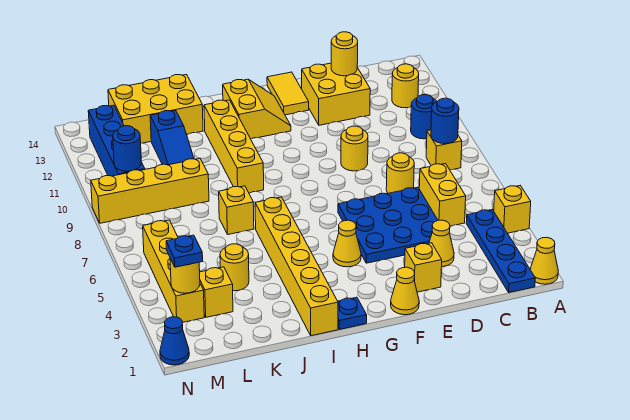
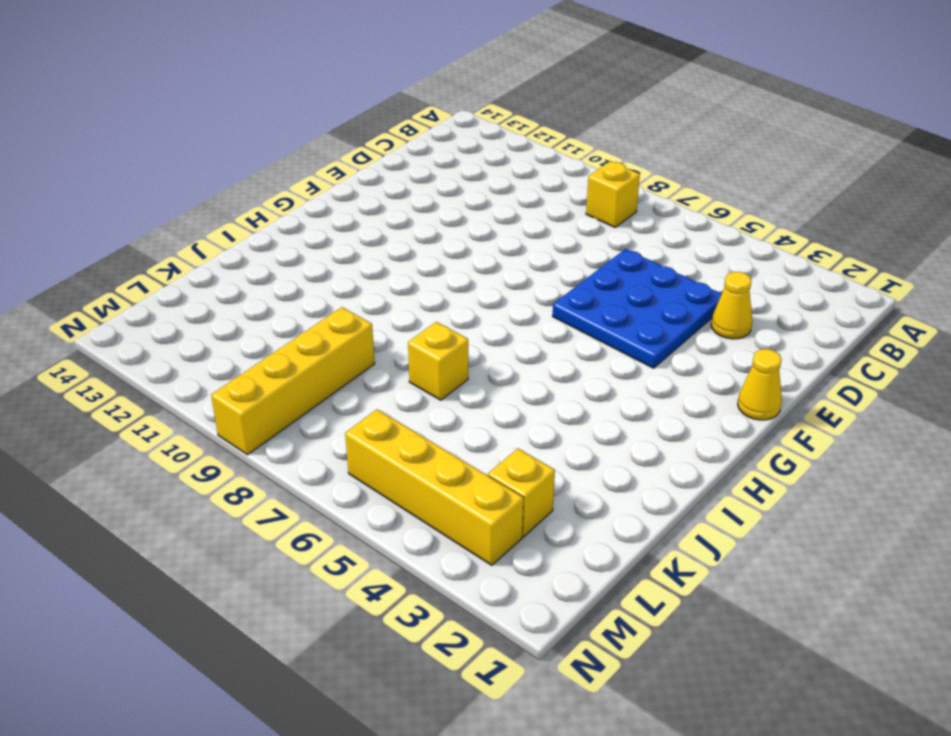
none -> yellow cone A1 level 1
none -> yellow brick A4 level 1
none -> blue plate B1:B4 level 1
none -> blue round brick B10 level 1

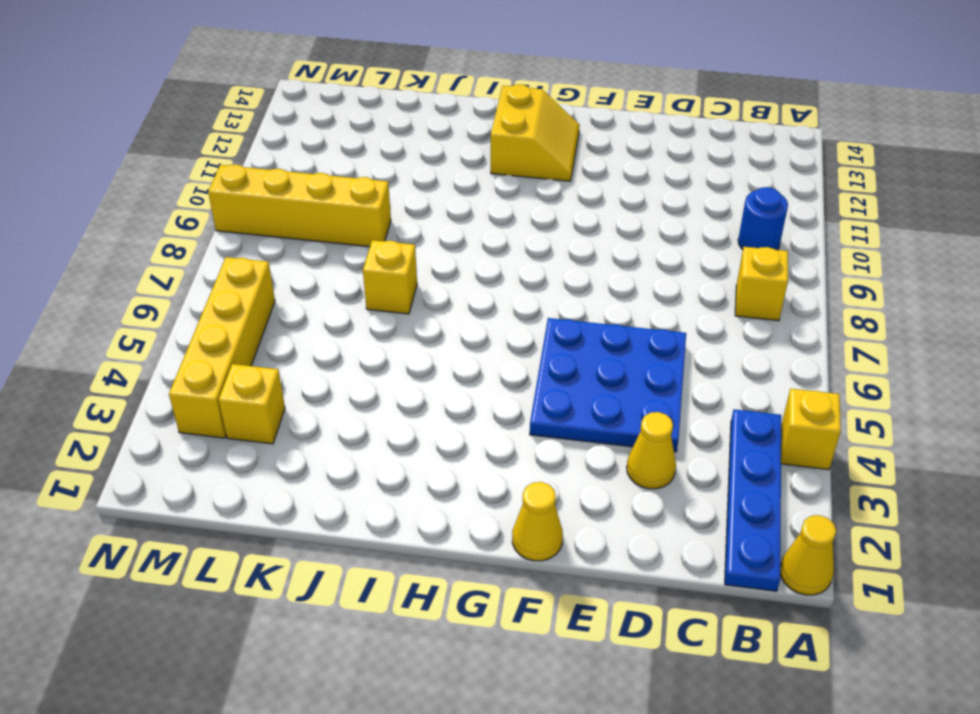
none -> yellow round brick B12 level 1
none -> yellow brick C5:C6 level 1
none -> yellow round brick D7 level 1
none -> yellow brick D12:E13 level 1

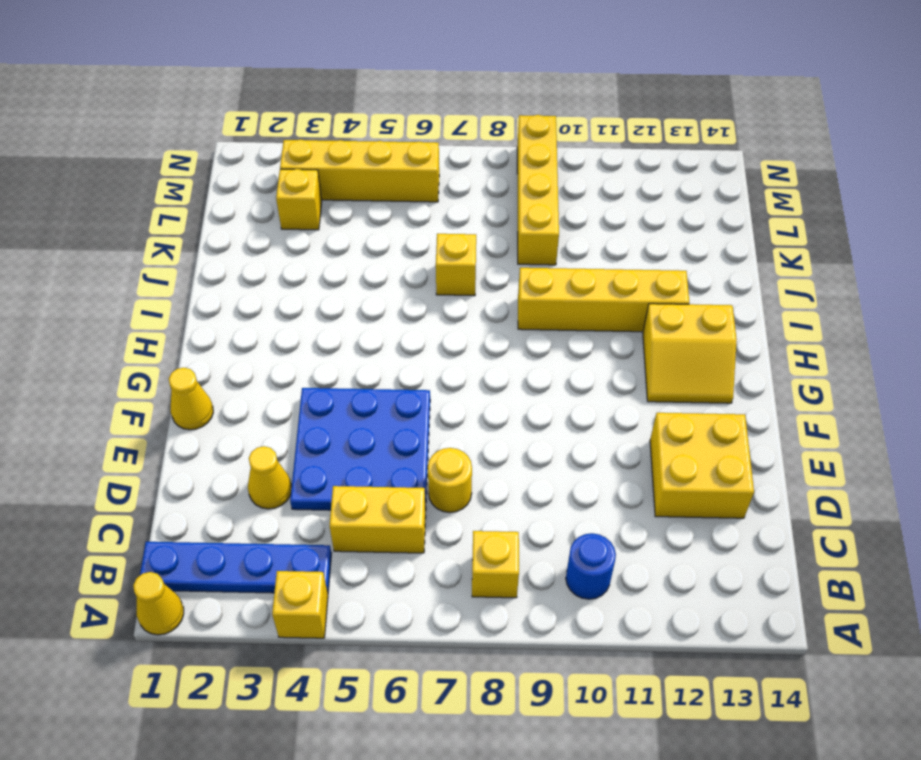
none -> yellow round brick B12 level 1
none -> yellow brick E2 level 1
none -> yellow round brick E9 level 1
none -> yellow tile F13:F14 level 1

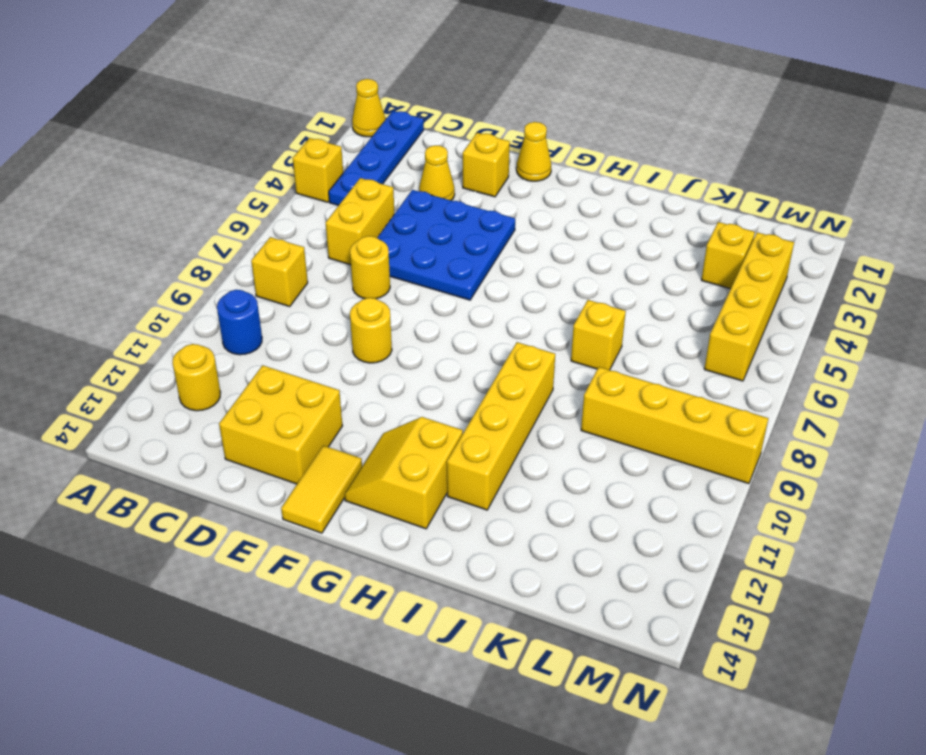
none -> yellow cone G4 level 1
none -> blue plate H1 level 1
none -> yellow brick I1:I6 level 1
none -> yellow brick J13:L14 level 1

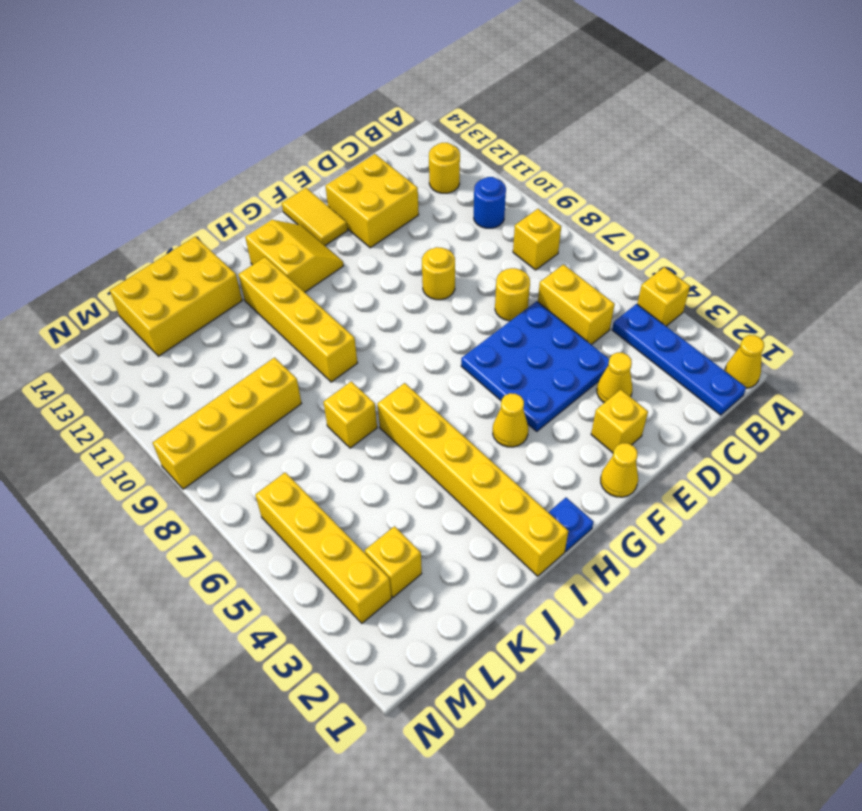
none -> yellow round brick K4 level 1
none -> blue slope K10:K12 level 1 top 12
none -> blue brick M10:M13 level 1
none -> blue cone N1 level 1

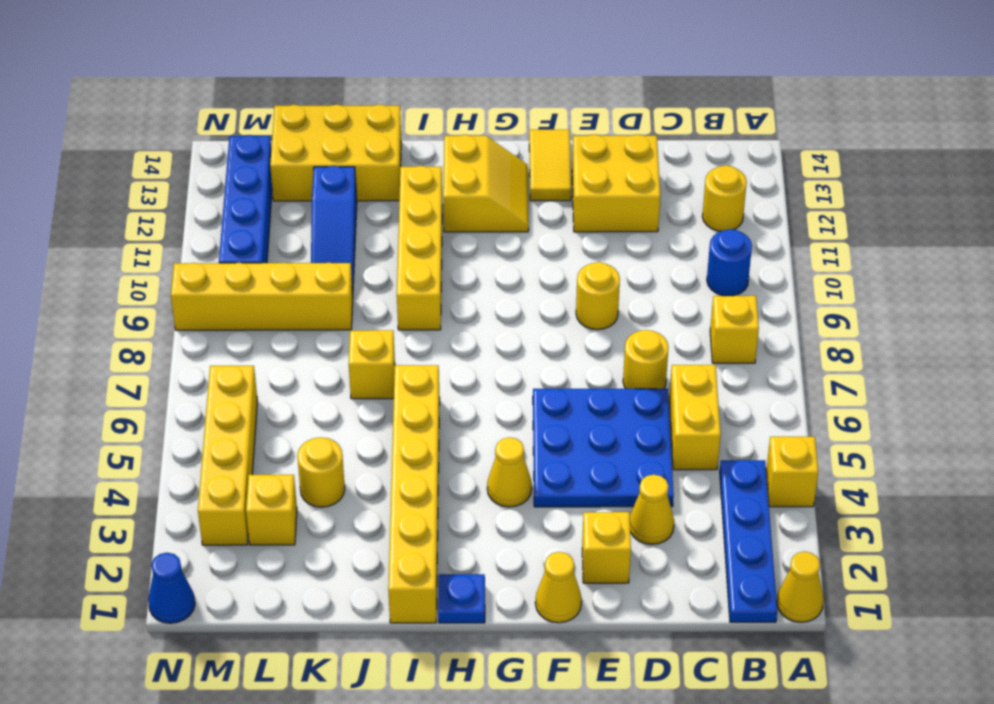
none -> blue round brick B8 level 2
none -> yellow round brick D13 level 2
none -> yellow round brick M3 level 2
none -> blue round brick M10 level 2

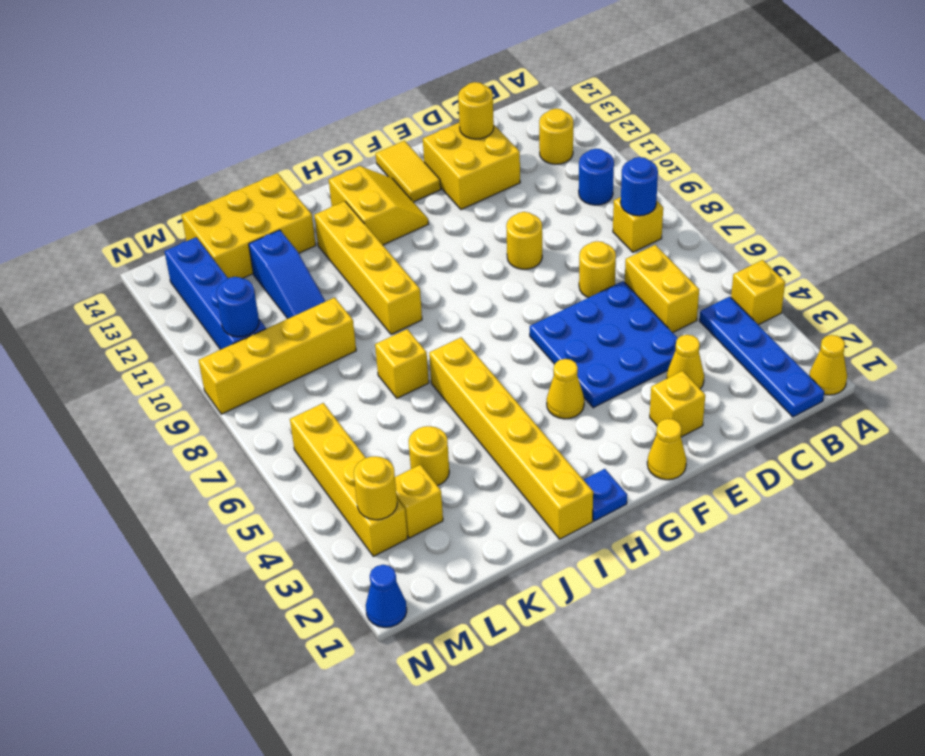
none -> blue plate M3 level 3

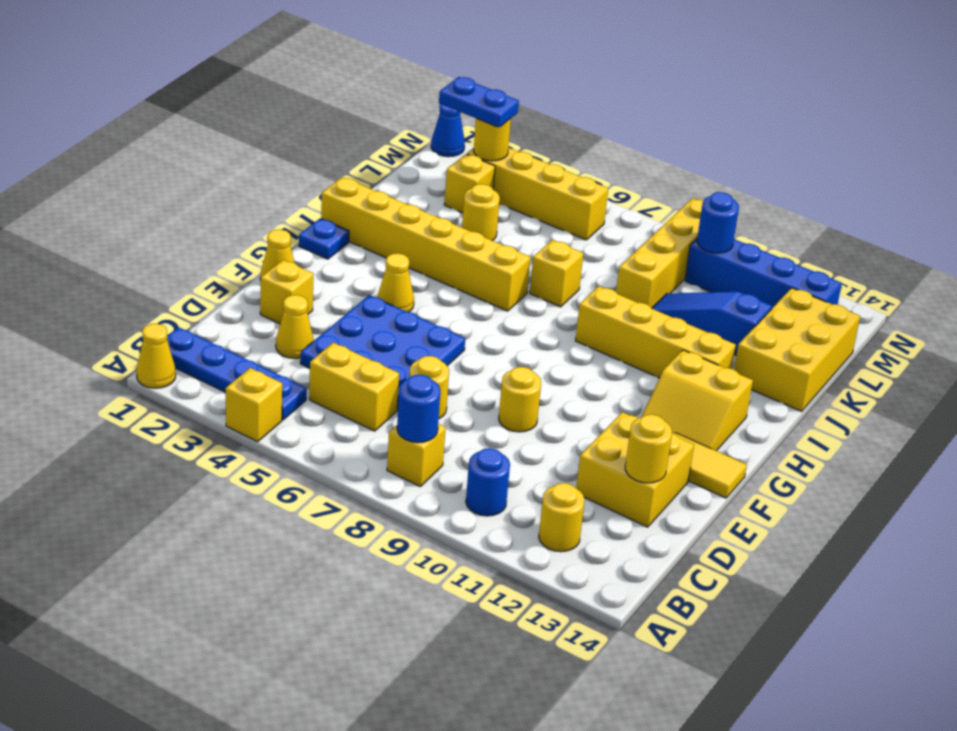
blue plate M2:M3 level 3 -> blue plate M3 level 3

